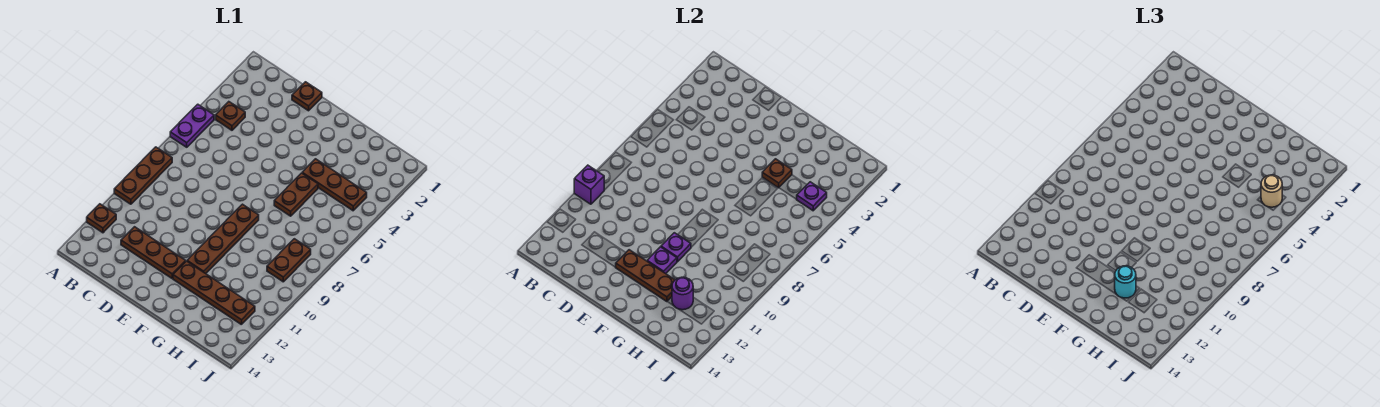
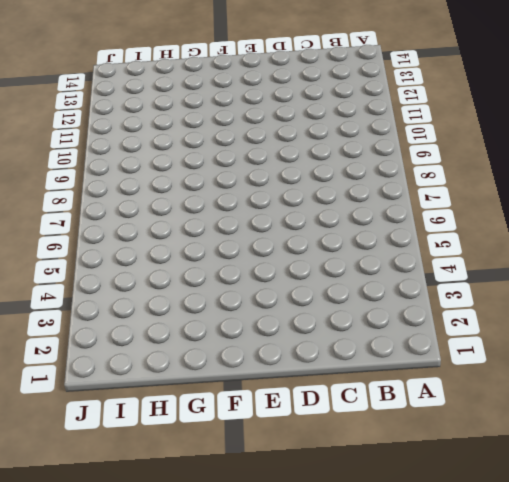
none -> purple plate A5:A6 level 1
none -> brown plate A8:A10 level 1
none -> brown plate A12 level 1

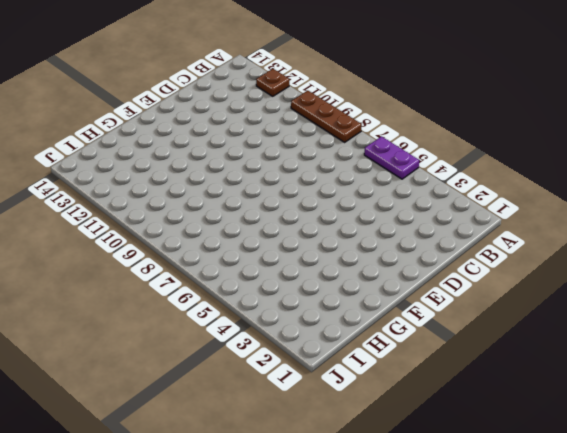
none -> brown plate B4 level 1
none -> brown plate C12:E12 level 1
none -> brown plate D1 level 1

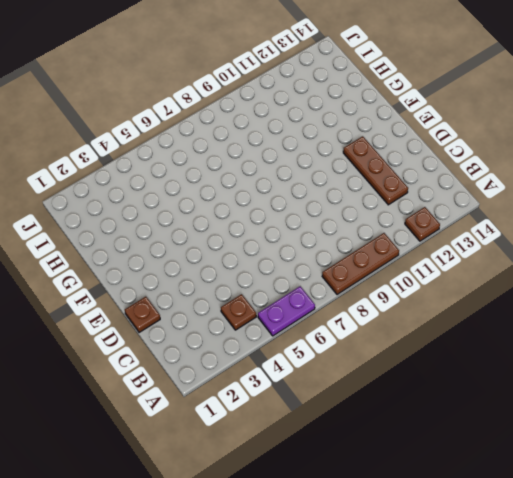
none -> brown plate F8:F11 level 1
none -> brown plate F12:I12 level 1
none -> brown plate G4:I4 level 1

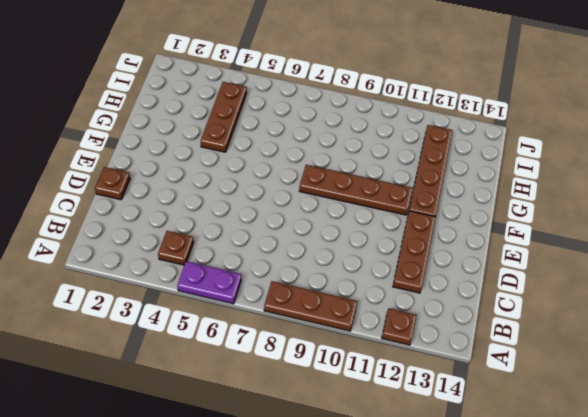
none -> brown plate G5:G6 level 1
none -> brown plate I8:I9 level 1
none -> purple brick A10 level 2

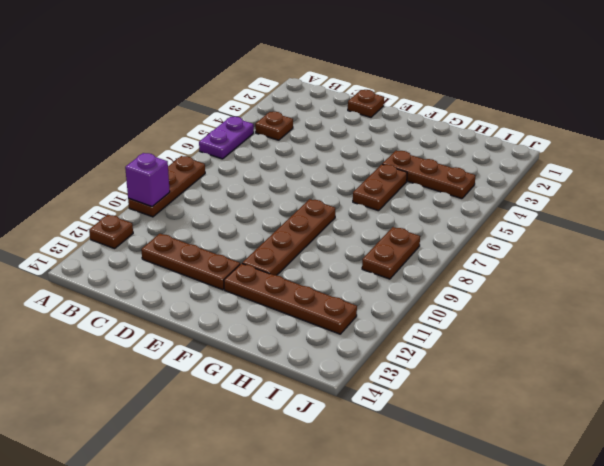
none -> brown plate E12:G12 level 2
none -> purple plate F10 level 2
none -> purple plate F11 level 2

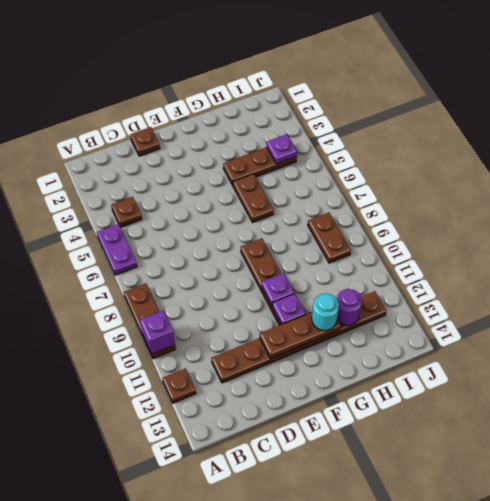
none -> brown plate G4 level 2
none -> tan round brick I4 level 3

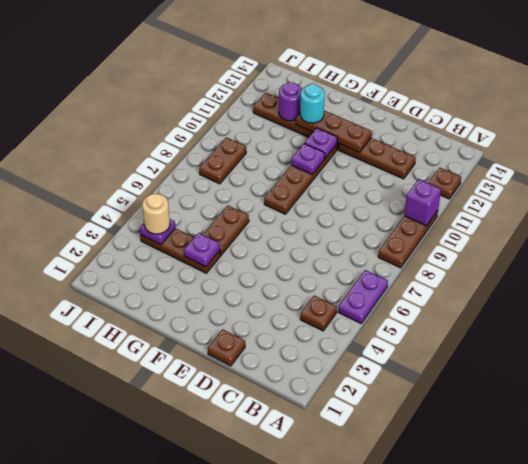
purple plate G4 level 2 -> brown plate G4 level 2

